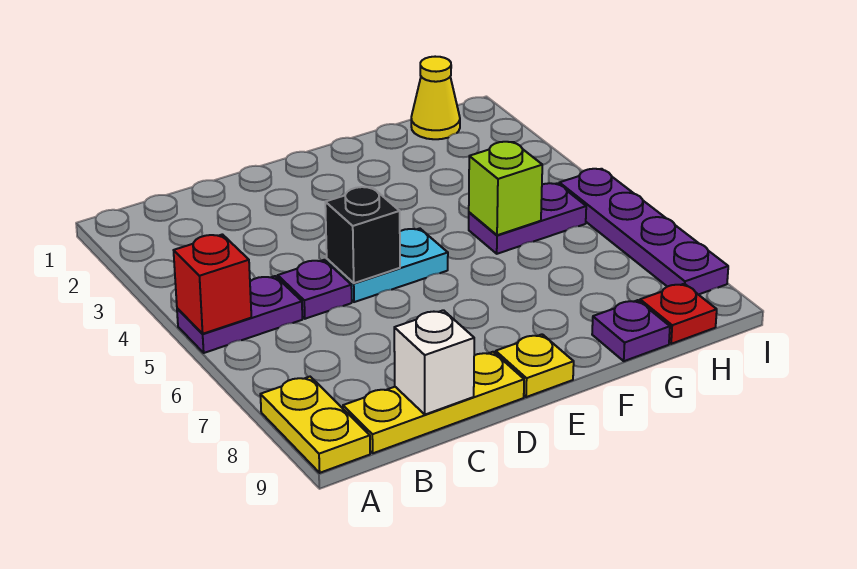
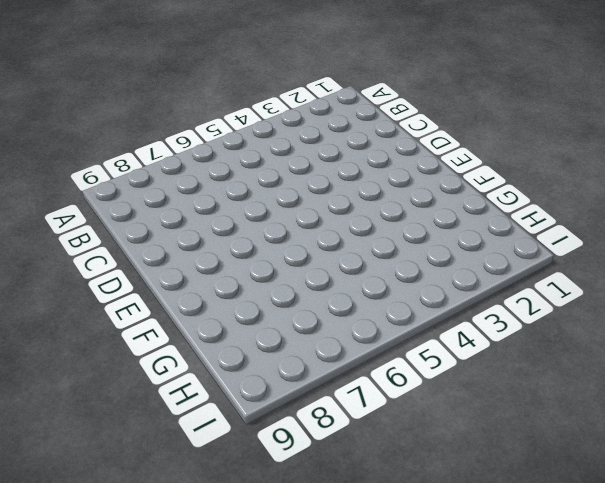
none -> purple plate A5:B5 level 1
none -> yellow plate A8:A9 level 1
none -> yellow plate B9:D9 level 1

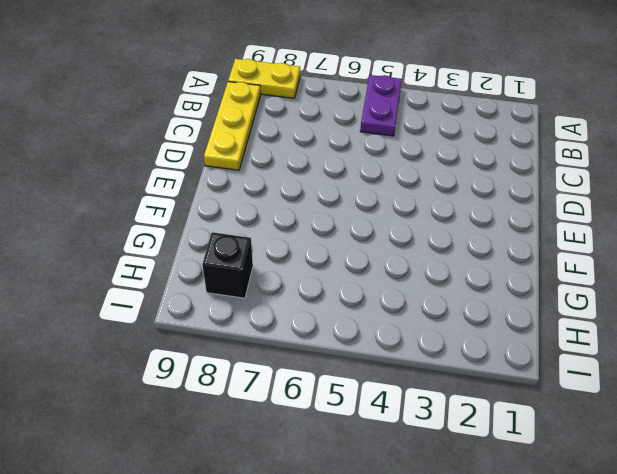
black brick H8 level 1 -> black brick D5 level 2
none -> purple plate C5 level 1
none -> cyan plate D5:E5 level 1
none -> yellow plate E9 level 1

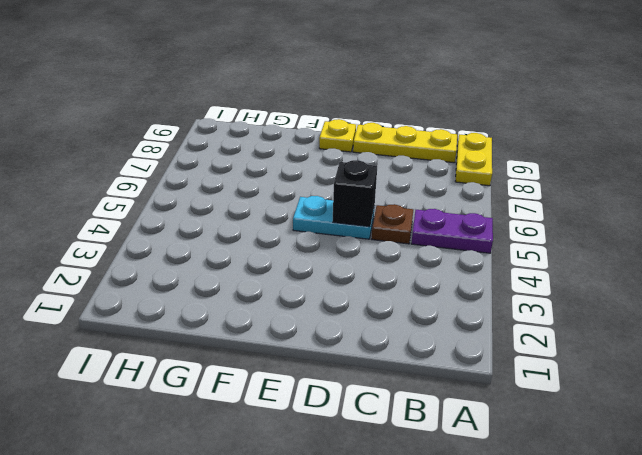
brown plate C5 level 1 -> purple plate C5 level 1
none -> purple plate G5:H5 level 1
none -> purple plate G9 level 1
none -> yellow cone H1 level 1

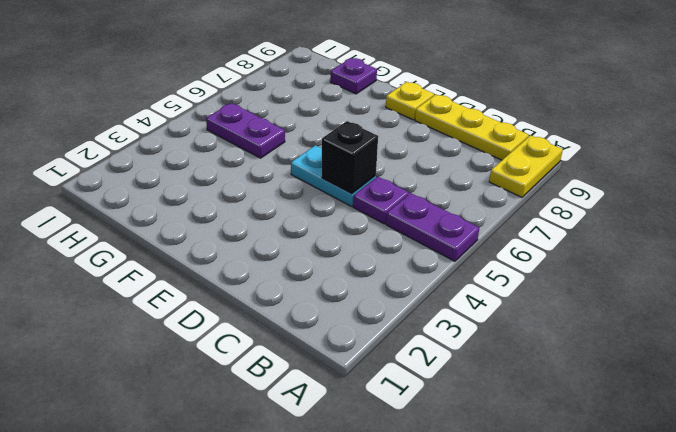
none -> yellow cone H1 level 1
none -> red plate H9 level 1
none -> purple plate I5:I8 level 1

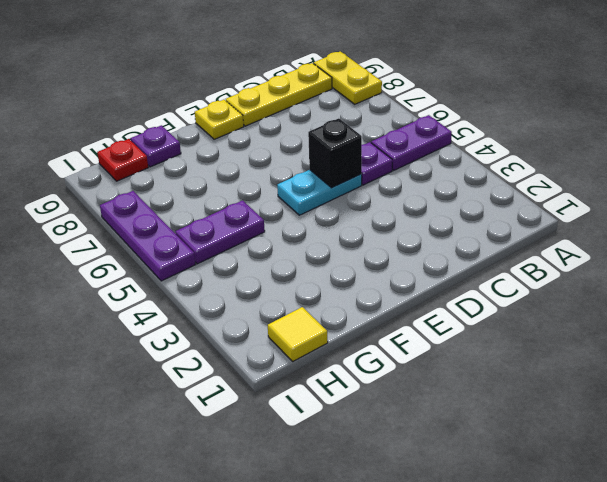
yellow tile H1 level 1 -> yellow cone H1 level 1
purple plate I5:I7 level 1 -> purple plate I5:I8 level 1
none -> red brick A5 level 2
none -> white brick C9 level 2
none -> lime brick G5 level 2

